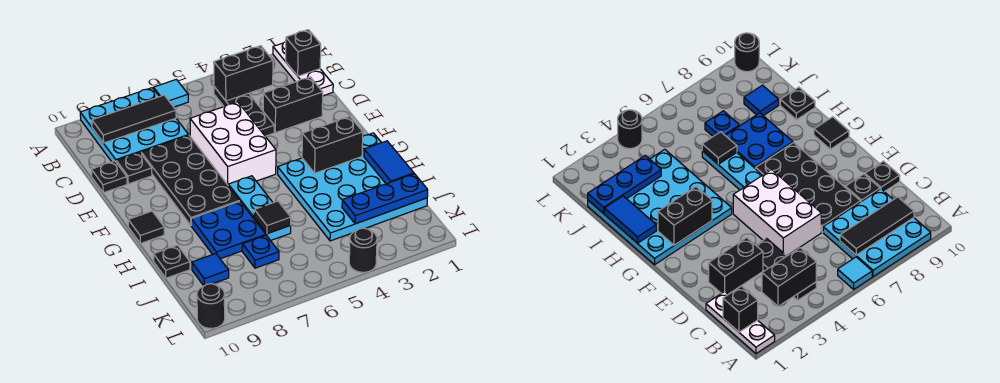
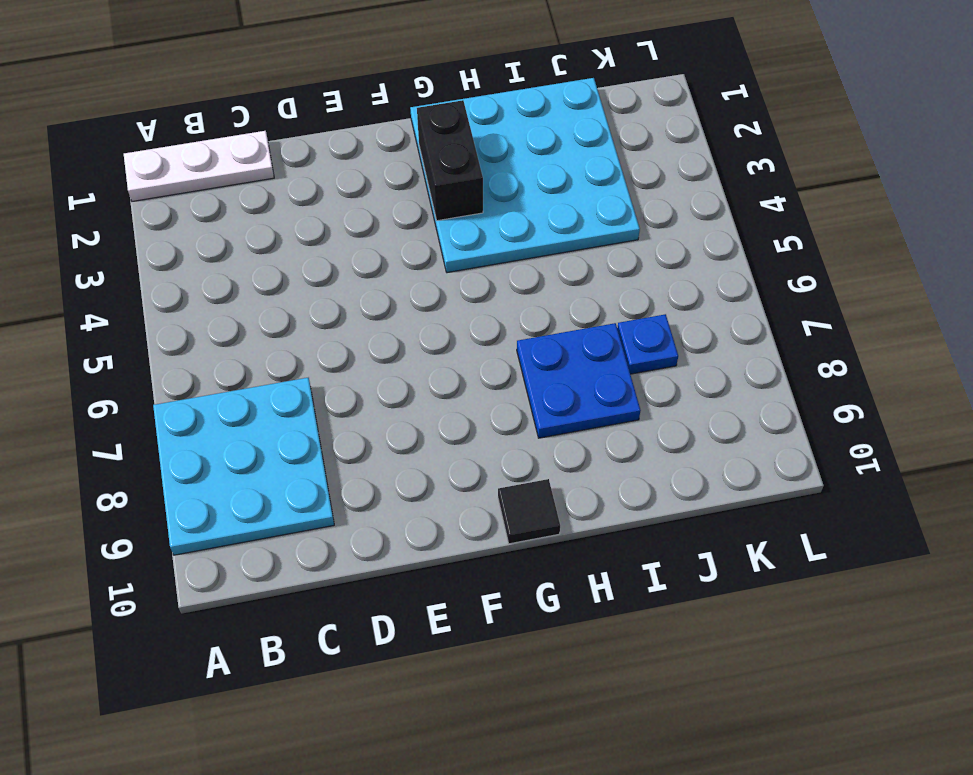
none -> cyan tile A6 level 1
none -> black plate B4:D4 level 1
none -> black brick D2:D3 level 1

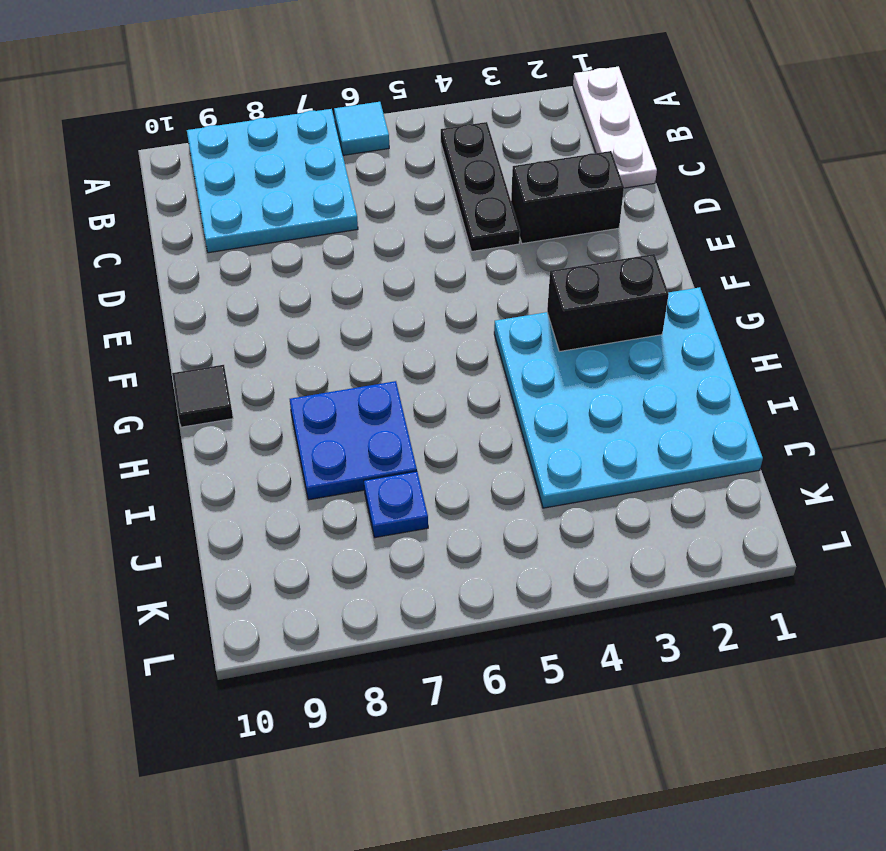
none -> white brick D5:F6 level 1
none -> black plate D7:G8 level 1
none -> black plate D9 level 1

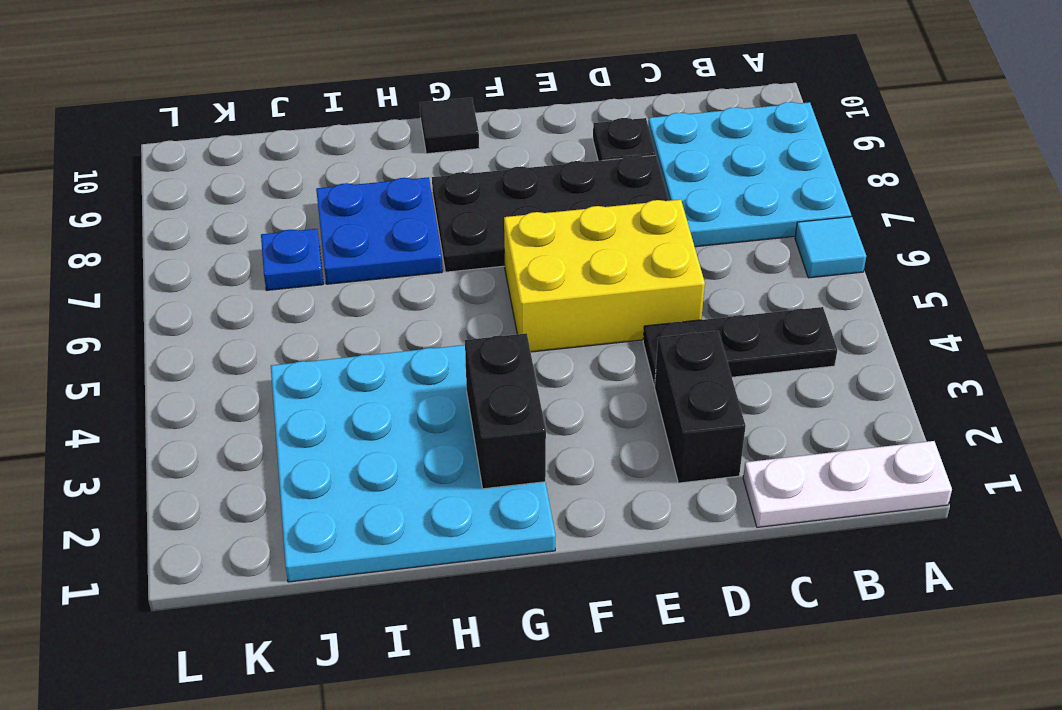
yellow brick D5:F6 level 1 -> white brick D5:F6 level 1
none -> black plate D10 level 1
none -> cyan plate G6:I6 level 1
none -> black plate I10 level 1

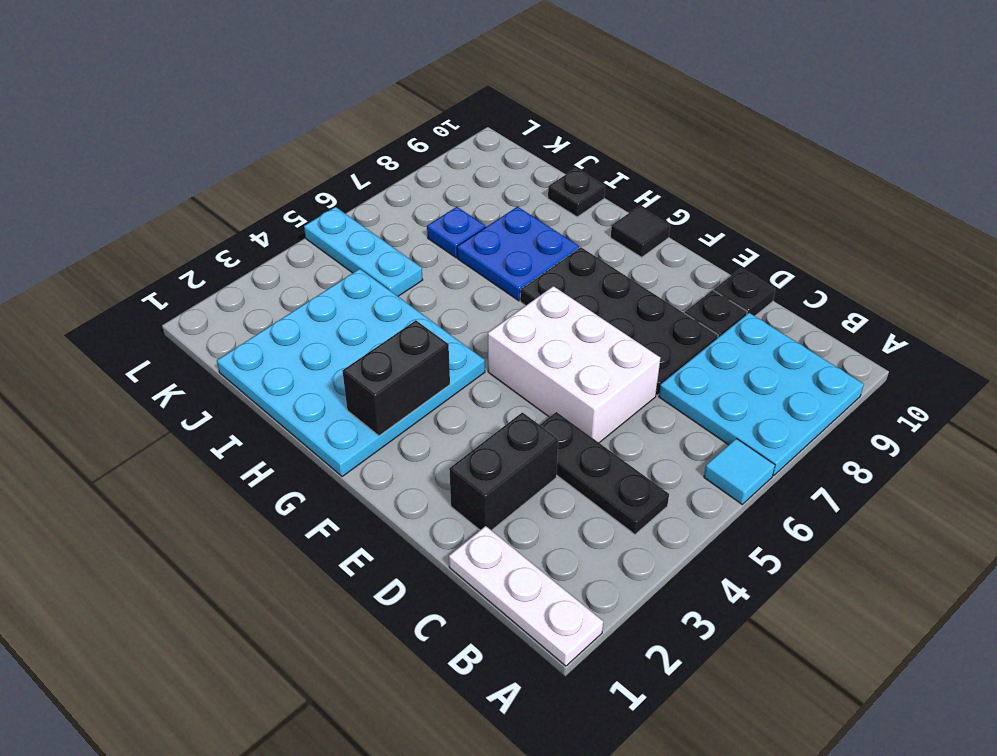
cyan plate J5:L5 level 1 -> cyan plate G6:I6 level 1
none -> blue tile J9 level 1
none -> black round brick L4 level 1
none -> black round brick L10 level 1

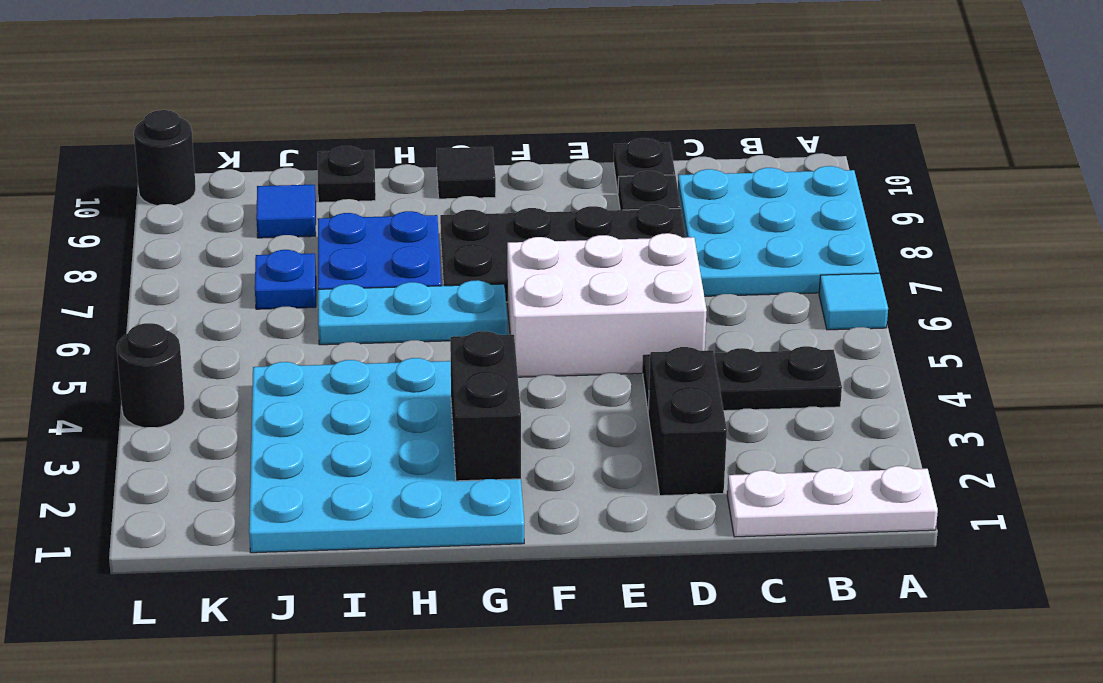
none -> black brick B1 level 2
none -> black brick B3:B4 level 2
none -> black tile B7:B9 level 2

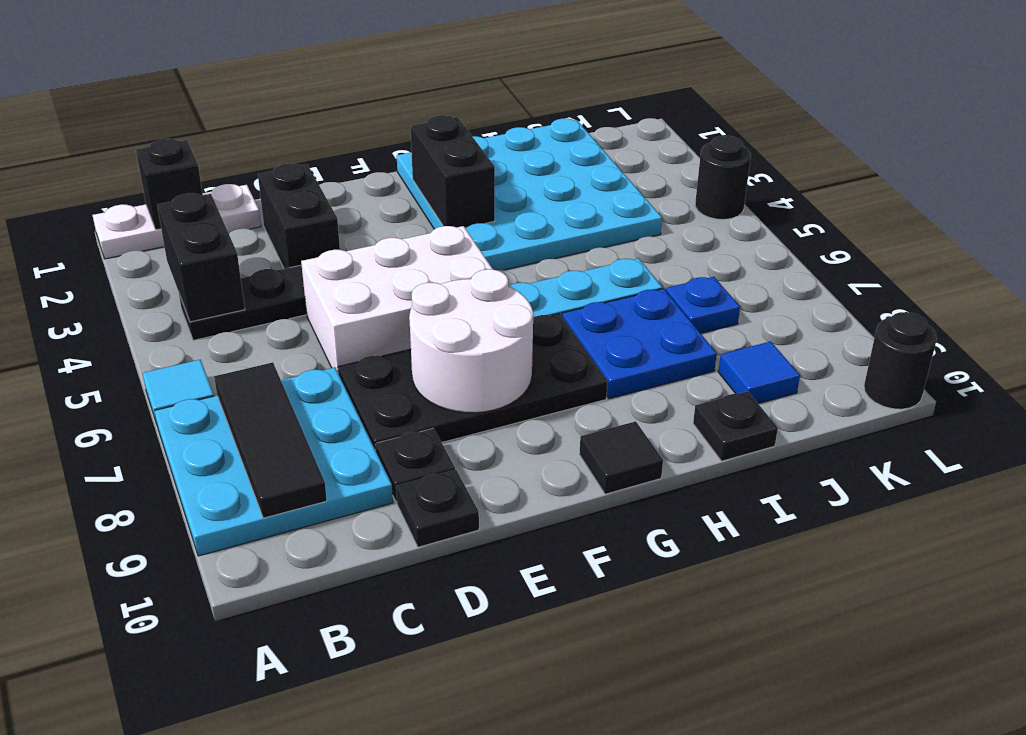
white round brick E7:F8 level 2 -> none
none -> blue tile H1:I1 level 2
none -> black tile I6 level 2
none -> blue plate J1:J3 level 2

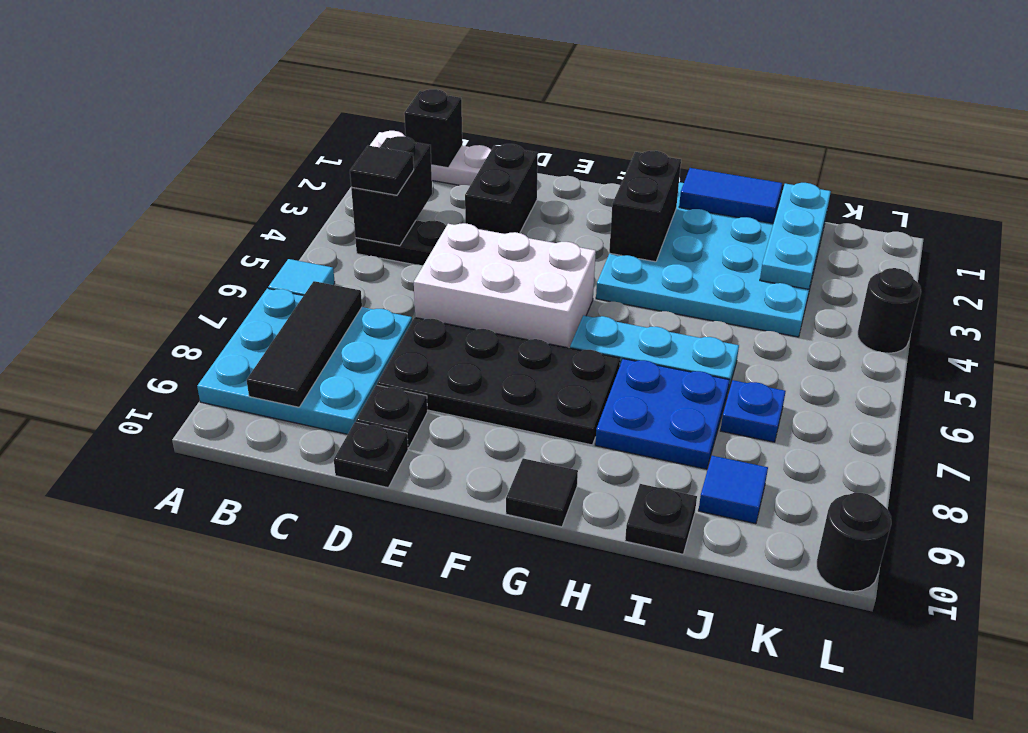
black tile B4 level 3 -> black tile I6 level 2
cyan plate J1:J3 level 2 -> blue plate J1:J3 level 2

